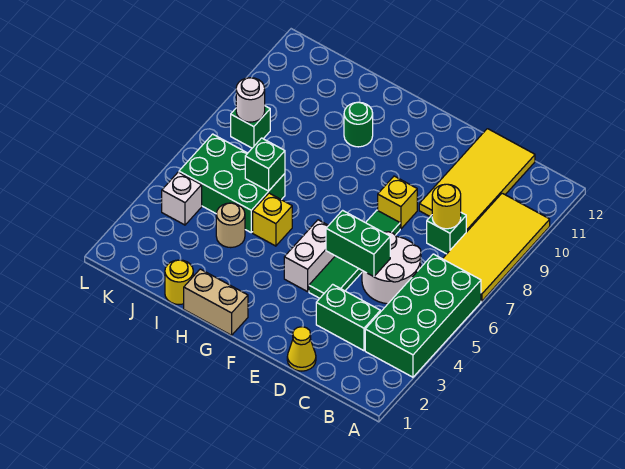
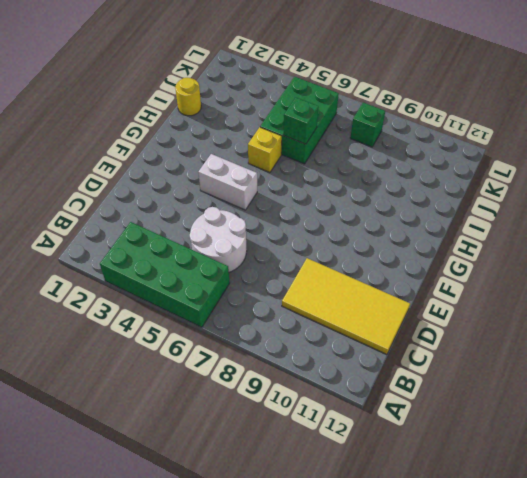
none -> yellow tile A7:B10 level 1
none -> green brick C3:D3 level 1
none -> green brick C8 level 1

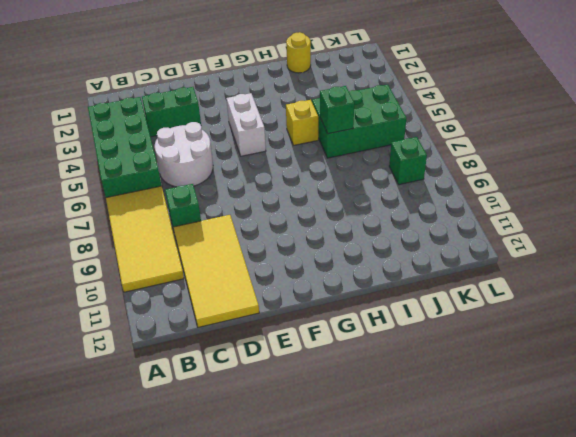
none -> yellow cone D1 level 1
none -> green tile E4:E7 level 1
none -> yellow brick E8 level 1

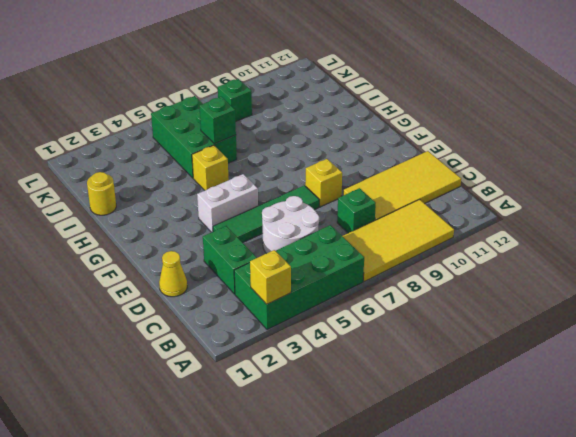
yellow brick A3 level 2 -> none
none -> tan brick G1:H1 level 1
none -> green round brick H10 level 1
none -> tan round brick I4 level 1

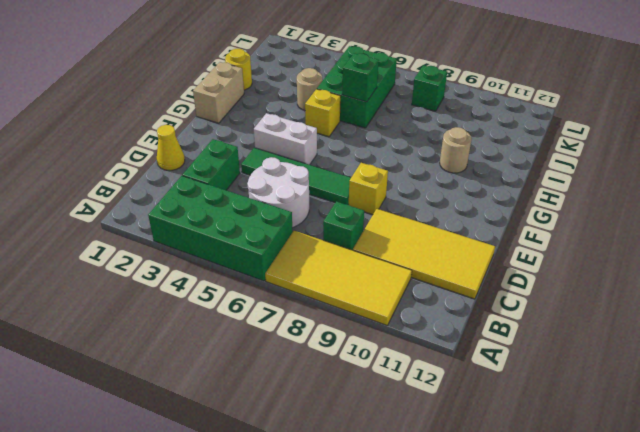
tan round brick H10 level 1 -> green round brick H10 level 1
none -> white brick K4 level 1
none -> yellow round brick C8 level 2
none -> green brick D5:E5 level 2

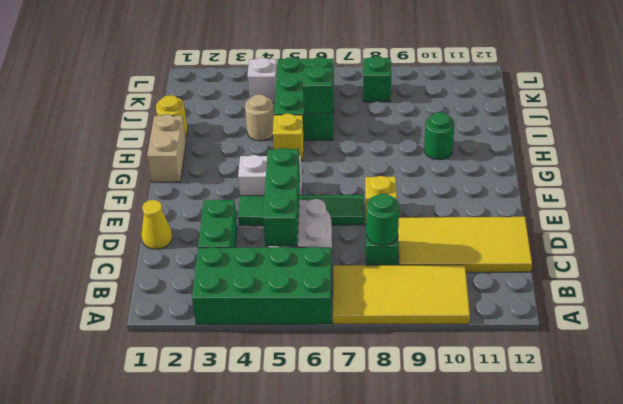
green brick C5:E5 level 2 -> green brick D5:E5 level 2
green round brick C8 level 2 -> yellow round brick C8 level 2
none -> white round brick K8 level 2

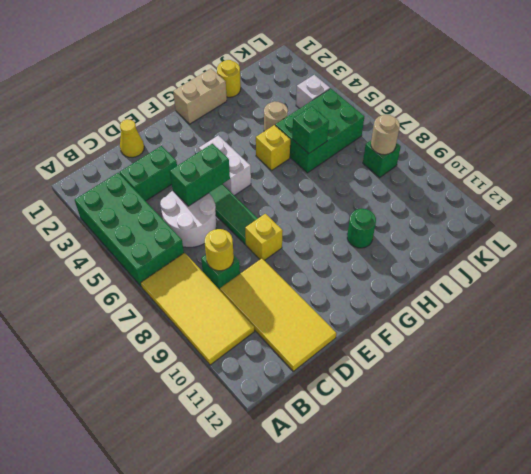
tan round brick K8 level 2 -> white round brick K8 level 2

